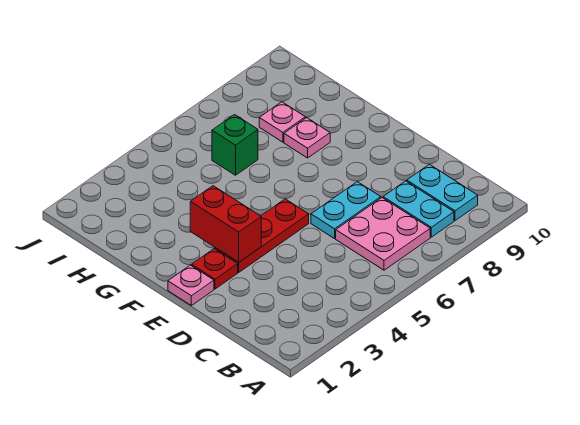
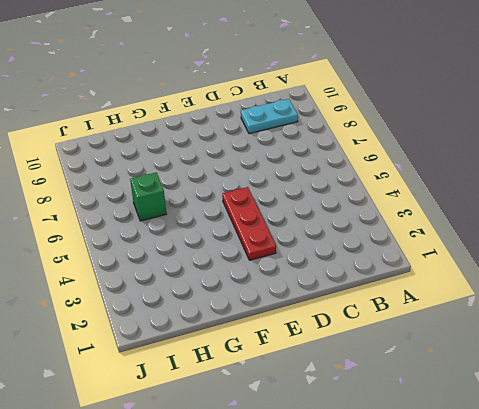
none -> pink plate B6:C7 level 1
none -> cyan plate B8:C8 level 1

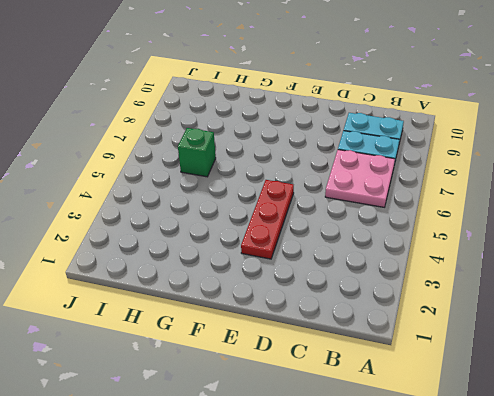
none -> cyan plate D6:D7 level 1
none -> pink plate E1 level 1

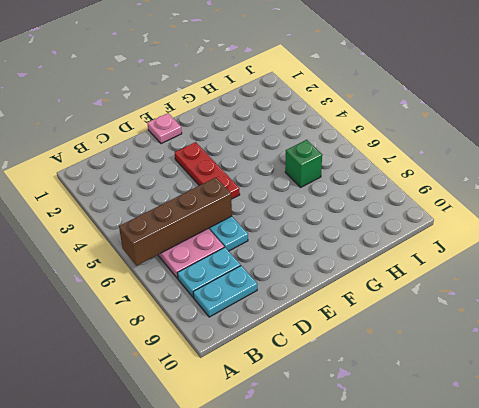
brown brick A6:D6 level 2 -> none
none -> red plate E2 level 1
none -> pink plate G8 level 1

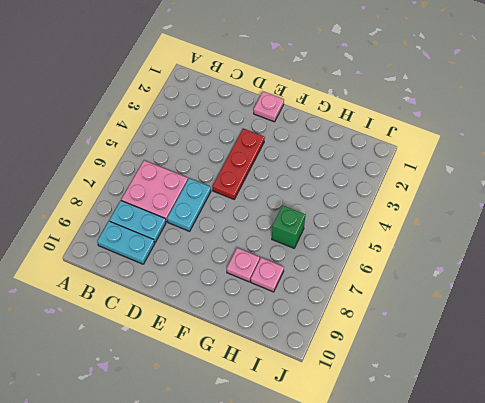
none -> red plate E2 level 1
none -> red brick E3:F3 level 2

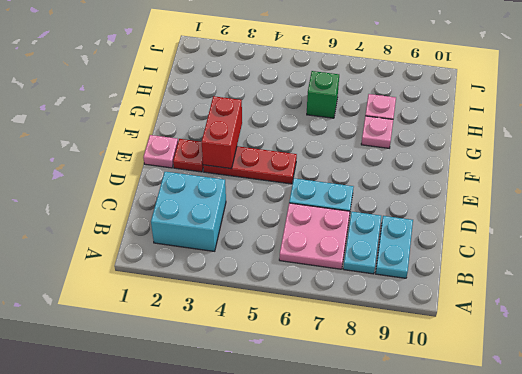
cyan brick B2:C3 level 1 -> none

